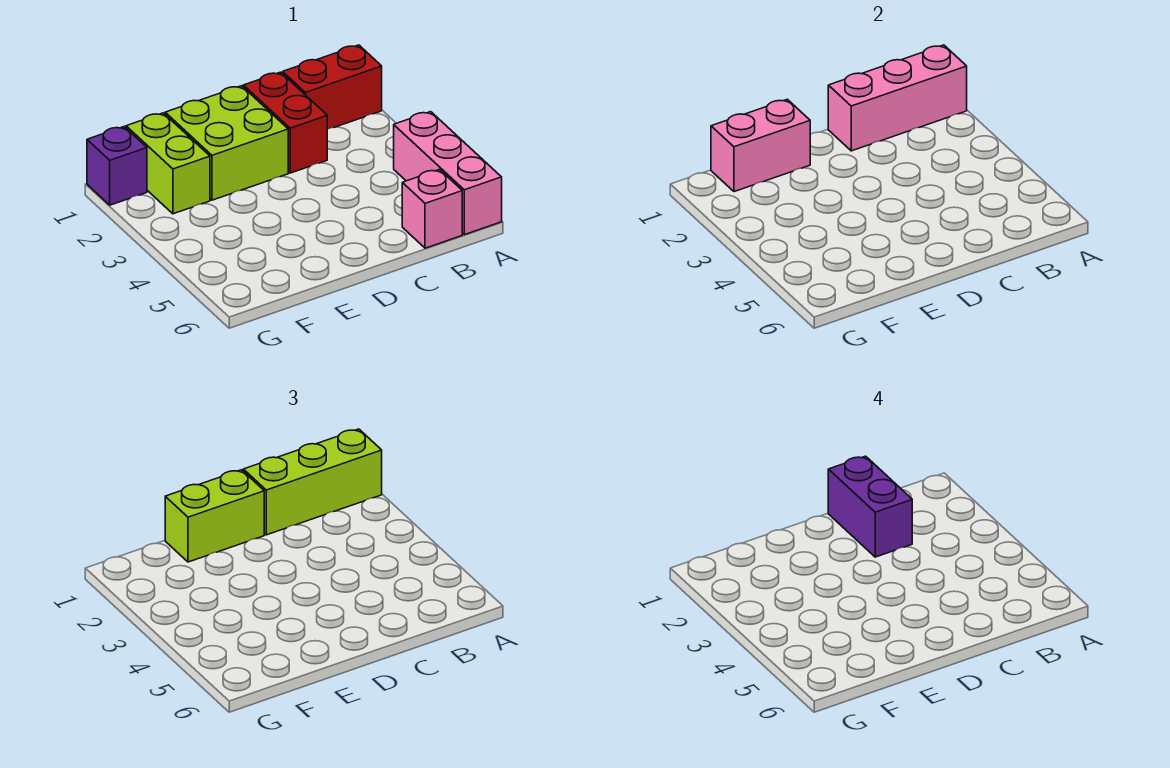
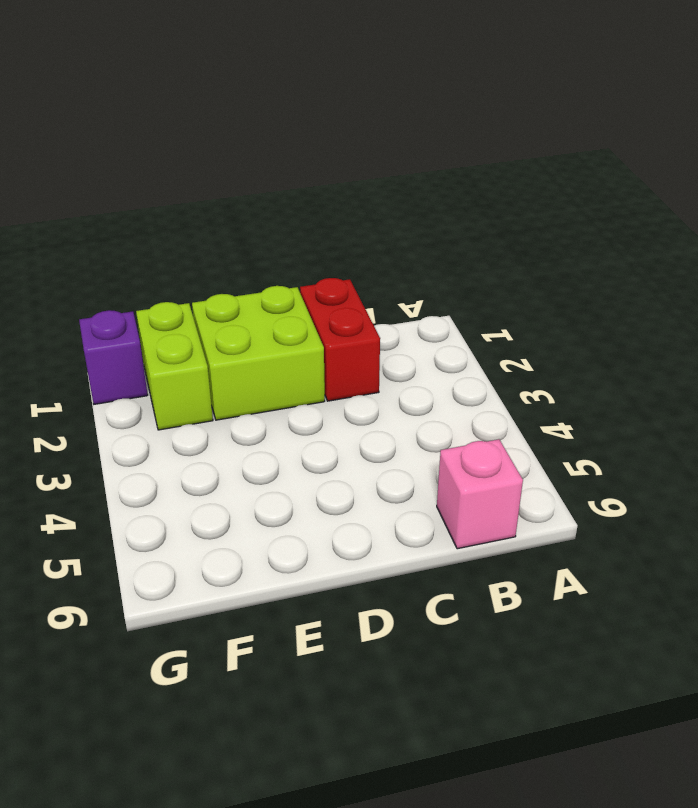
none -> red brick A1:B1 level 1
none -> pink brick A4:A6 level 1
none -> pink brick A1:C1 level 2

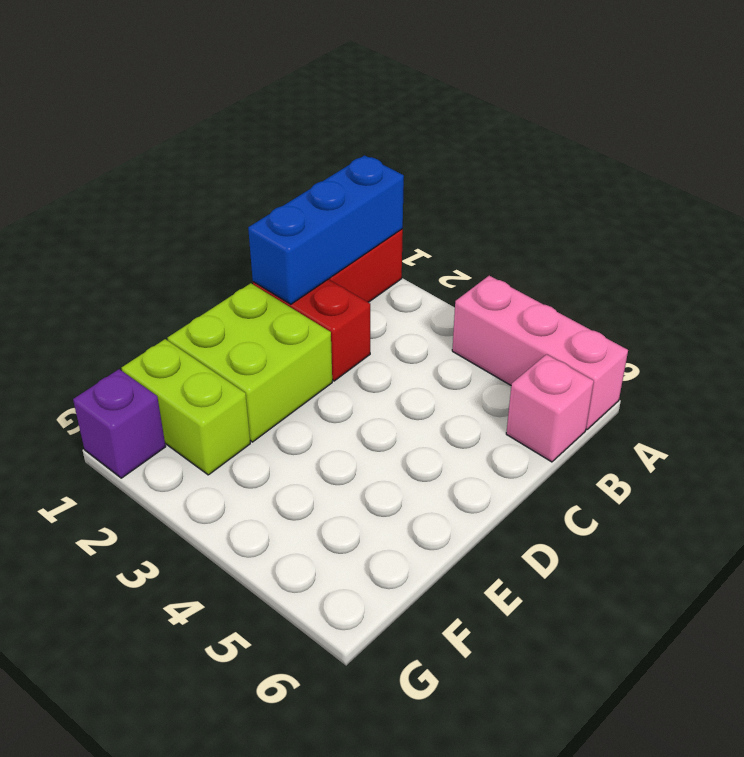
blue brick A1:C1 level 2 -> pink brick A1:C1 level 2
none -> pink brick E1:F1 level 2
none -> lime brick A1:C1 level 3
none -> lime brick D1:E1 level 3

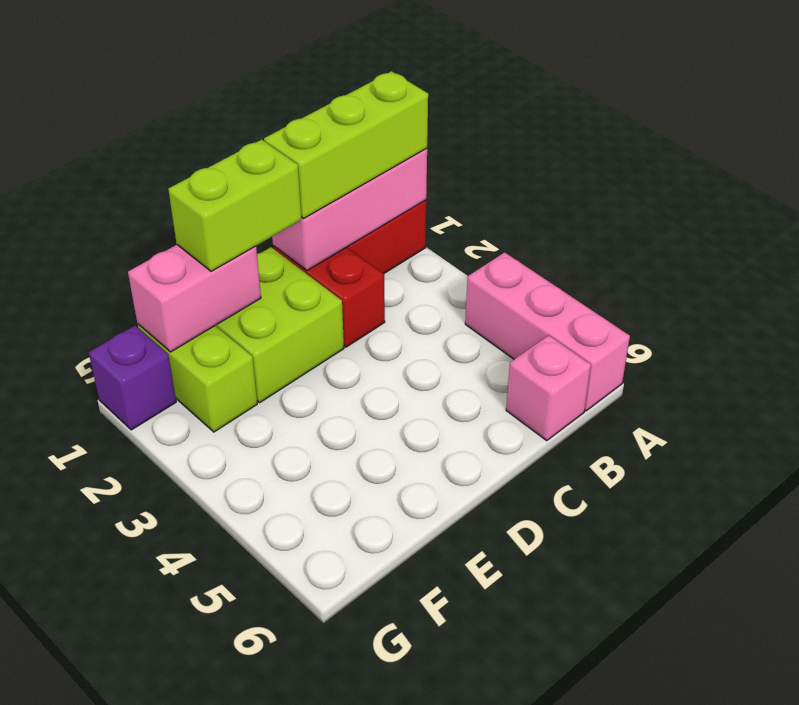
none -> purple brick C1:C2 level 4

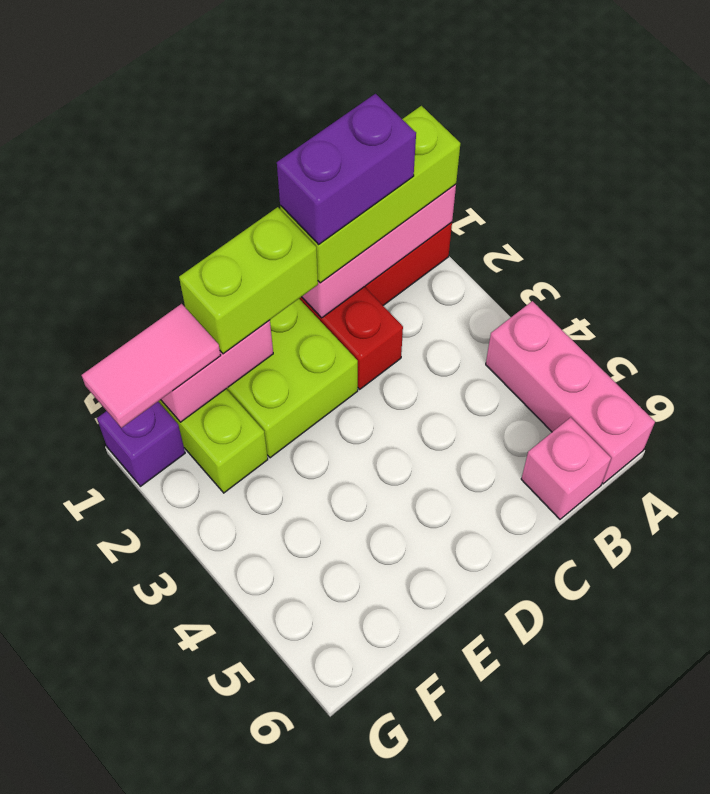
purple brick B1:C1 level 4 -> purple brick C1:C2 level 4
pink tile F1:G1 level 3 -> none

